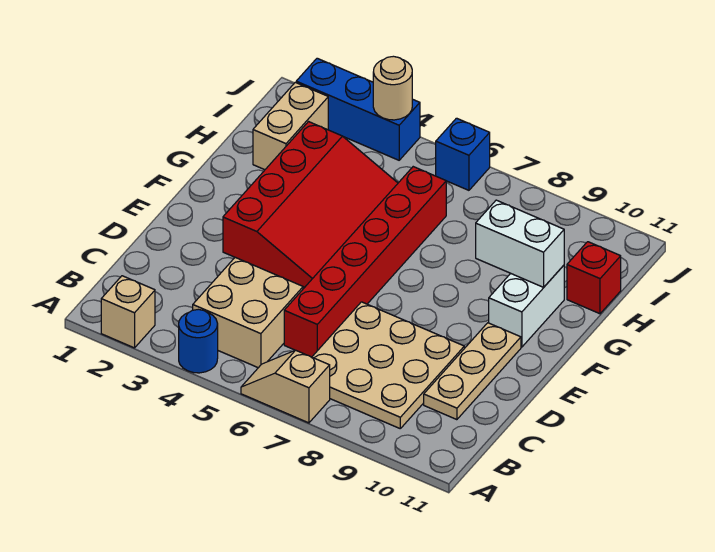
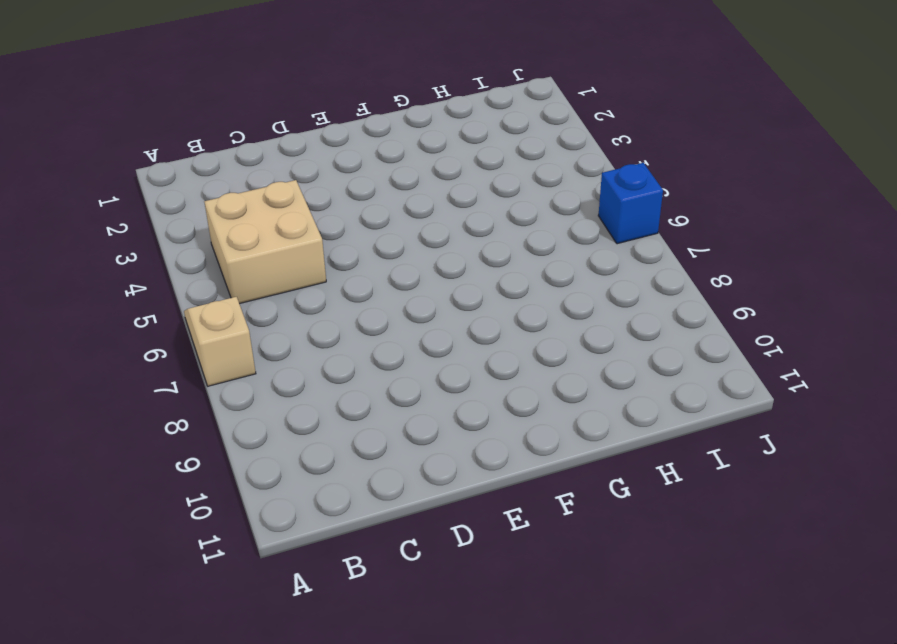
none -> tan brick A2 level 1
none -> blue round brick A4 level 1
none -> tan plate B7:D9 level 1

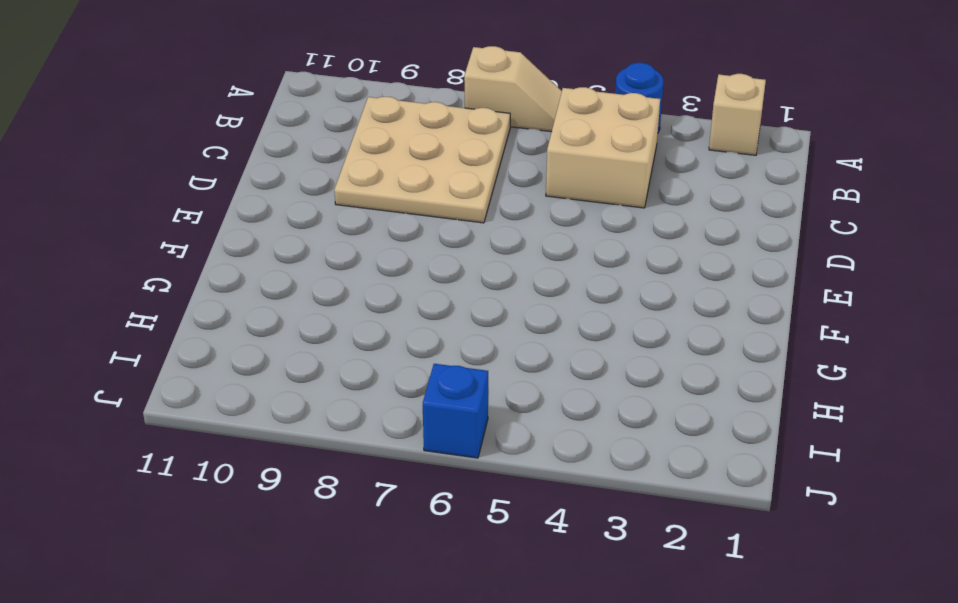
none -> red brick C6:H6 level 1
none -> tan plate C10:E10 level 1
none -> red slope E3:H5 level 1 top 3

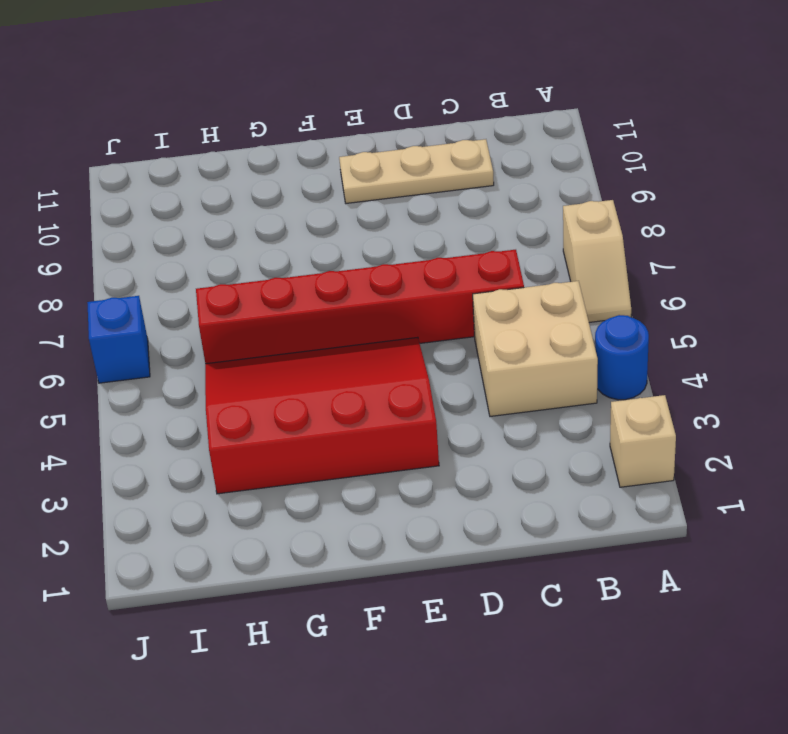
none -> tan plate B7:D9 level 1
none -> white brick F10:G10 level 1
none -> tan brick H2:I2 level 1

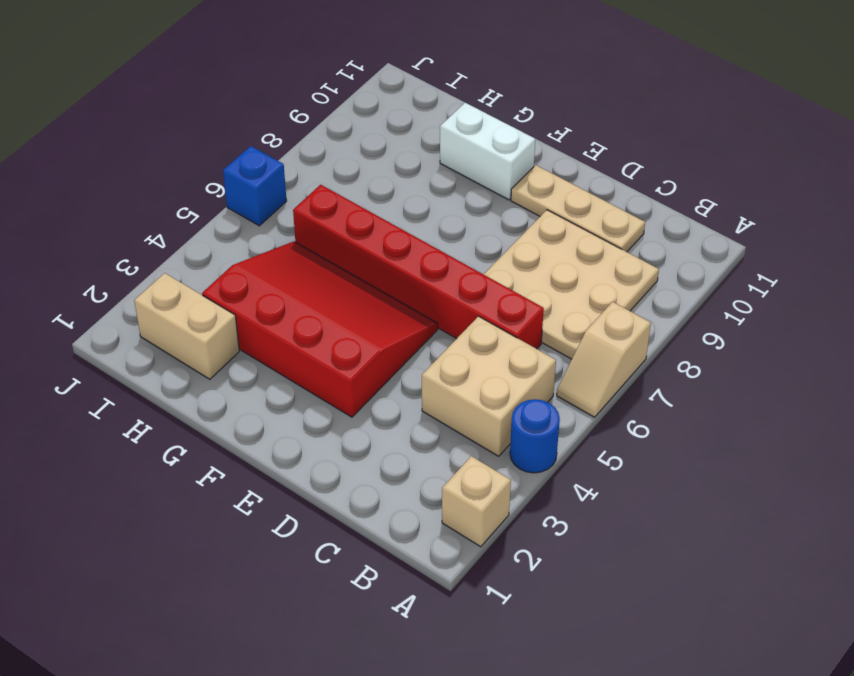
none -> red brick H11 level 1
none -> blue brick J2:J4 level 1
none -> white brick G9:G10 level 2

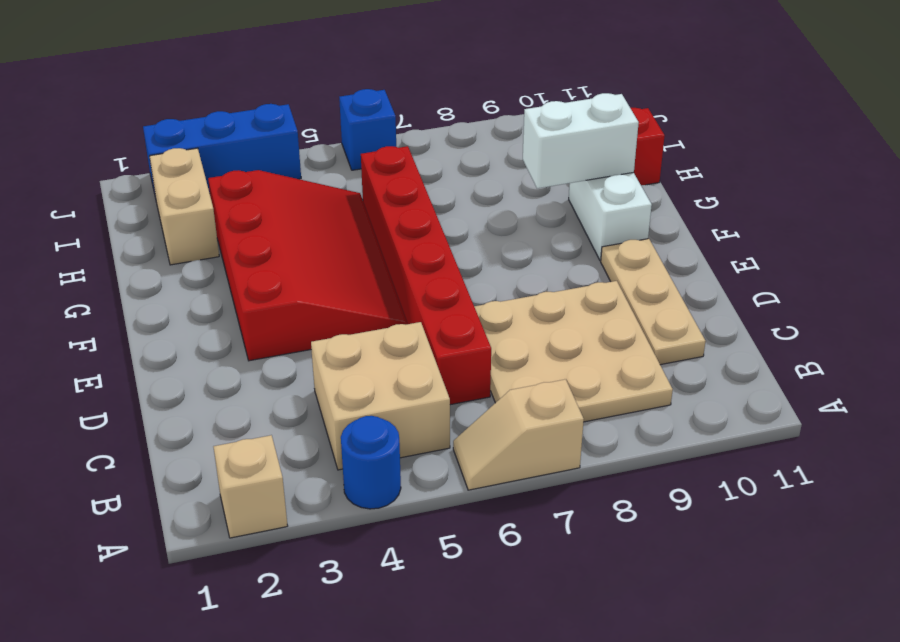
none -> tan round brick J4 level 2

